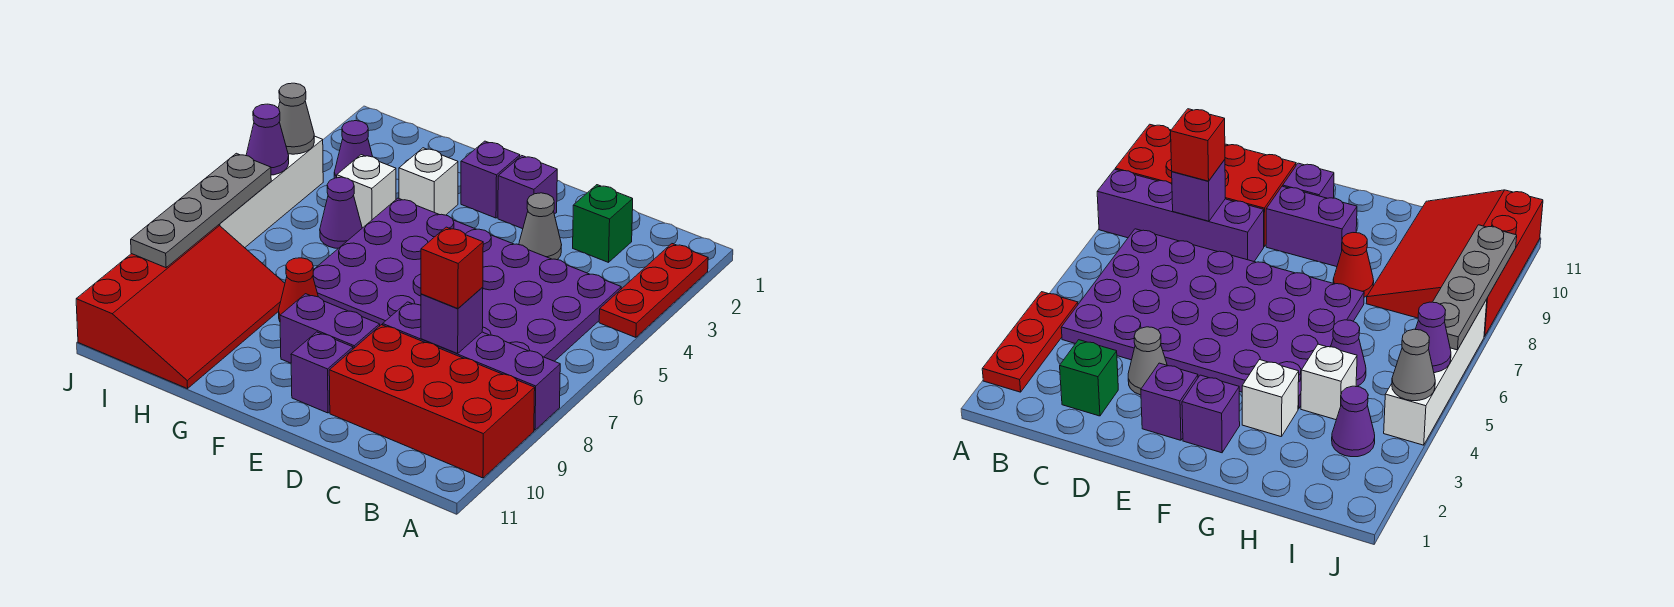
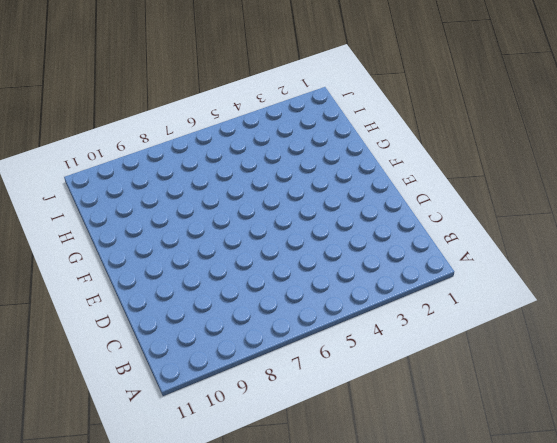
none -> red plate A2:A4 level 1
none -> purple brick A8:D8 level 1
none -> red brick A9:D10 level 1

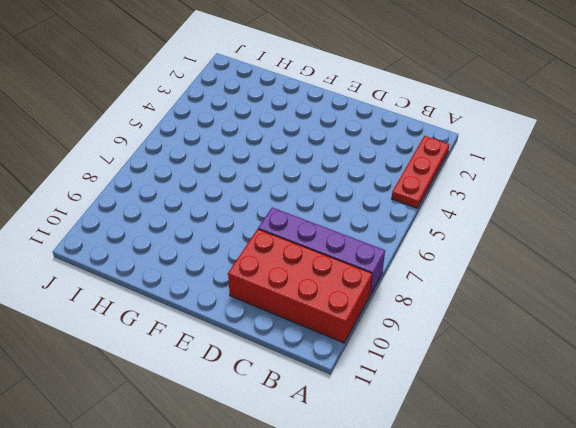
none -> purple plate B4:G7 level 1
none -> green brick C2 level 1
none -> grey cone D3 level 1

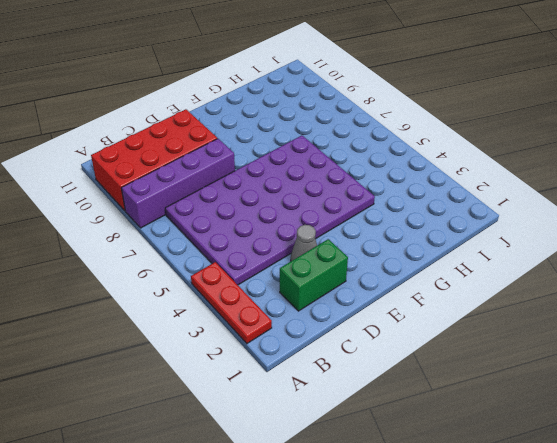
green brick C2:D2 level 1 -> green brick C2 level 1
none -> purple brick E2 level 1
none -> purple brick E9:F9 level 1
none -> purple brick E10 level 1

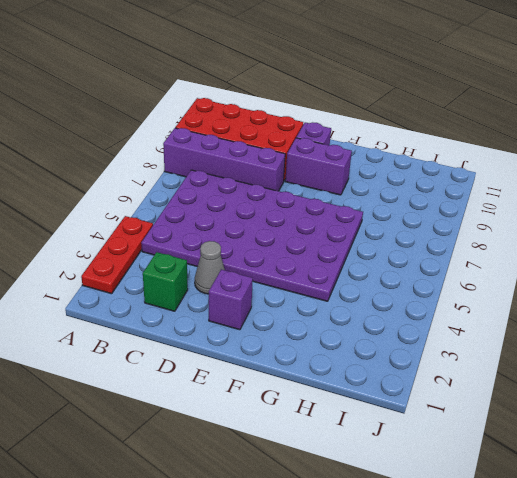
none -> purple brick F2 level 1
none -> white brick G3 level 1
none -> red cone G8 level 1

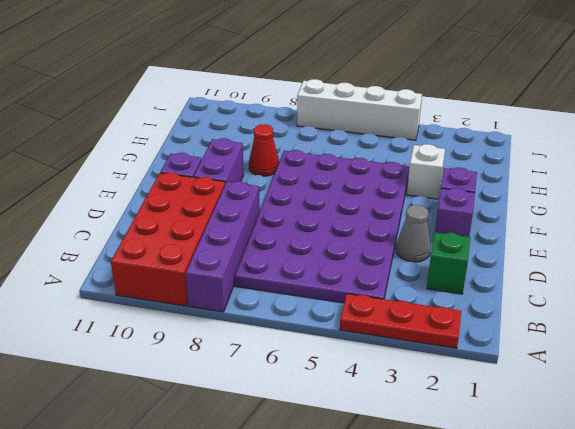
none -> white brick H4 level 1
none -> purple cone H5 level 1
none -> red slope H8:J11 level 1 top J

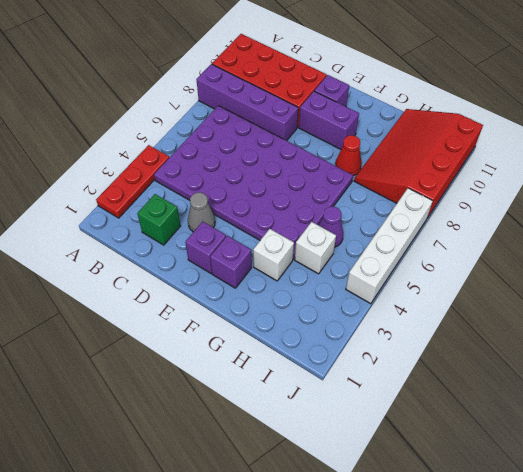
none -> purple cone I3 level 1
none -> purple brick C8 level 2
none -> grey cone J4 level 2

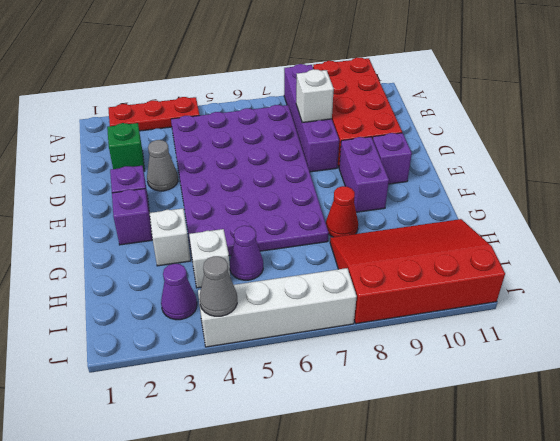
white brick C8 level 2 -> purple brick C8 level 2
none -> purple cone J5 level 2
none -> grey plate J6:J9 level 2
none -> red brick C8 level 3

